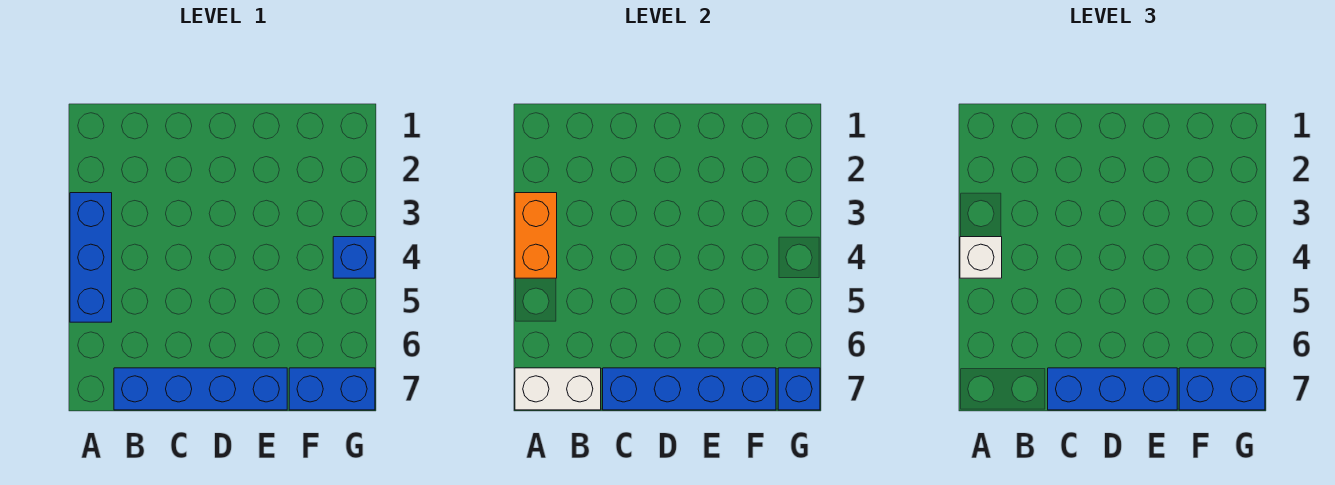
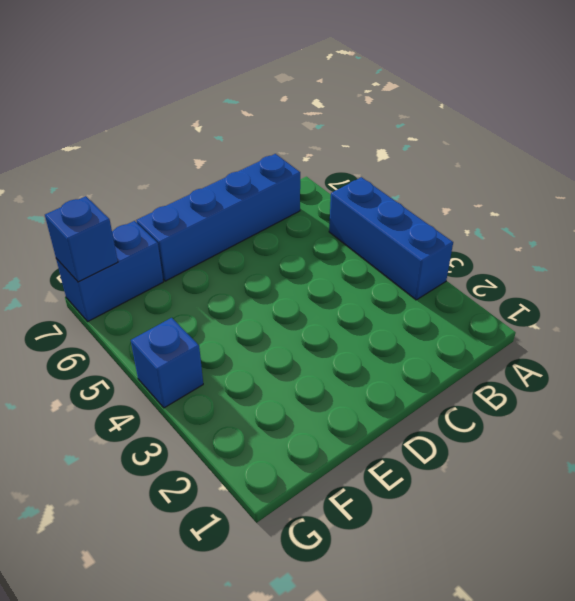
none -> orange brick A3:A4 level 2
none -> white brick A7:B7 level 2

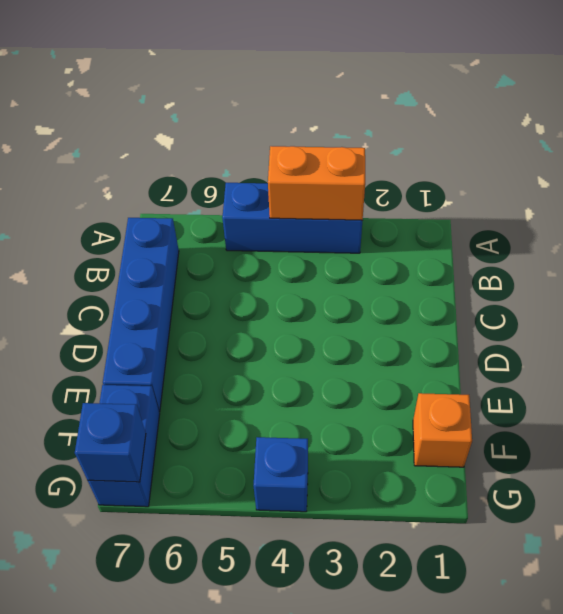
orange brick F1 level 1 -> none
none -> white brick A7:B7 level 2
none -> blue brick C7:F7 level 2

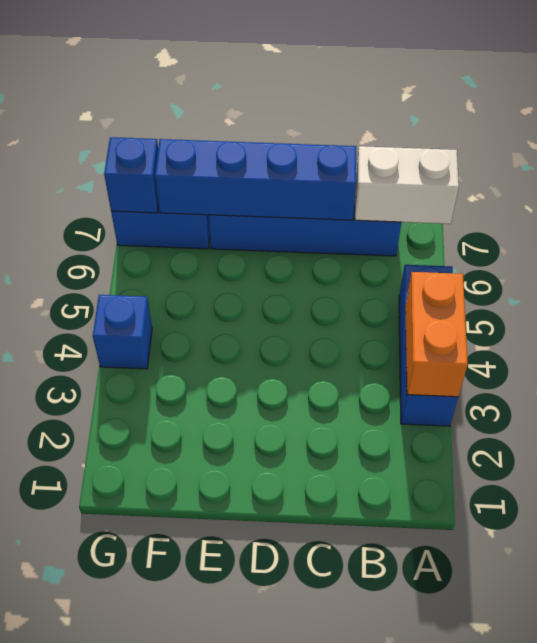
none -> white brick A4 level 3
none -> blue brick C7:E7 level 3

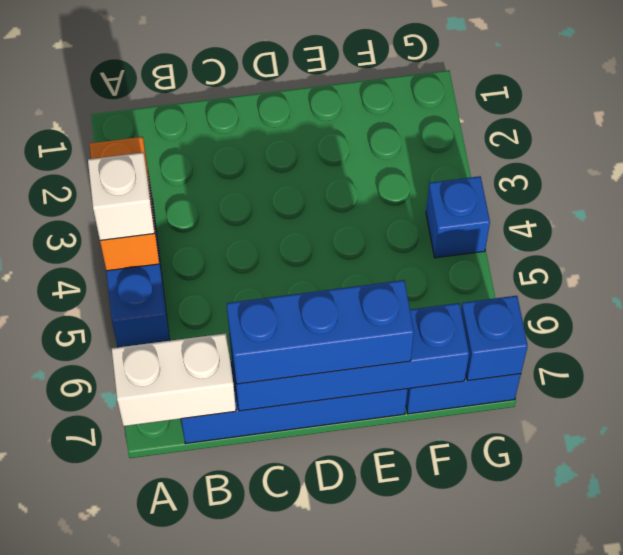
none -> blue brick F7:G7 level 3

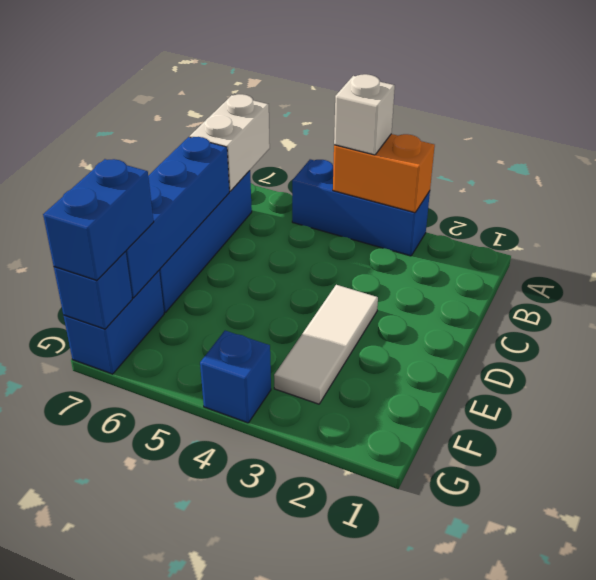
white tile D3:F3 level 1 -> none
none -> blue brick C7:E7 level 3

